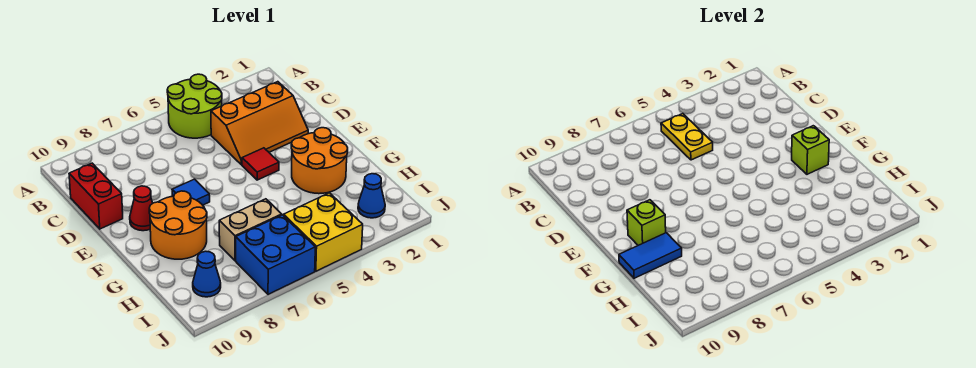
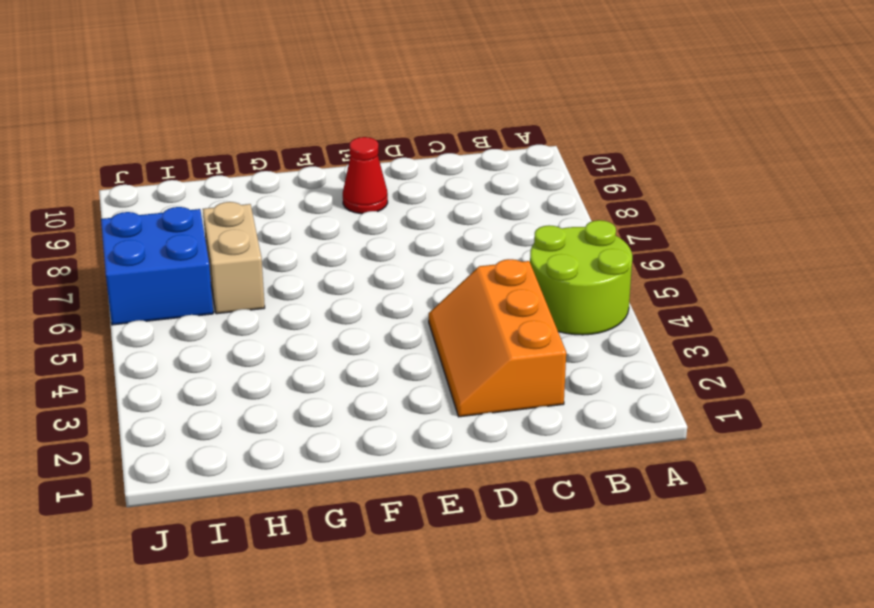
none -> red brick C10:D10 level 1
none -> red tile E4 level 1
none -> blue tile E7 level 1

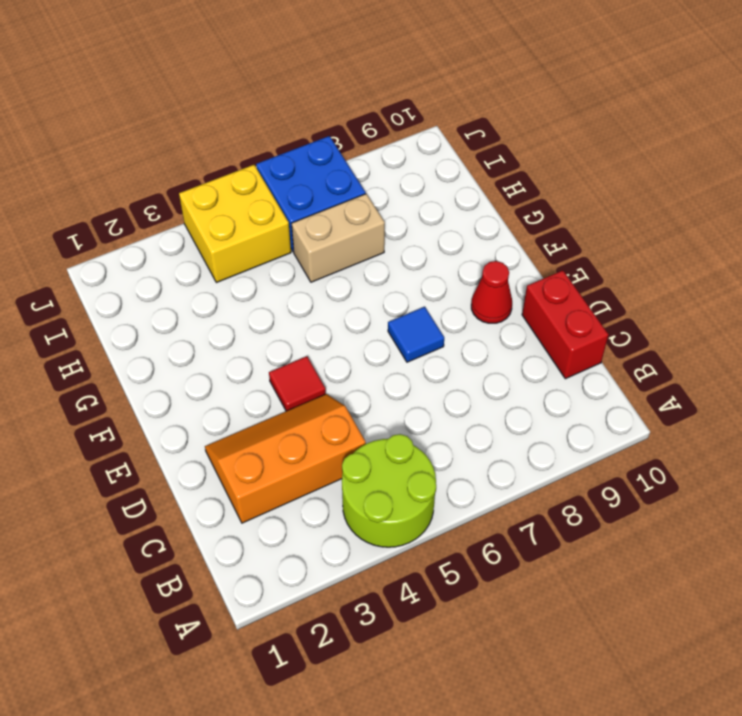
none -> orange round brick F2:G3 level 1
none -> orange round brick F8:G9 level 1
none -> blue cone I2 level 1

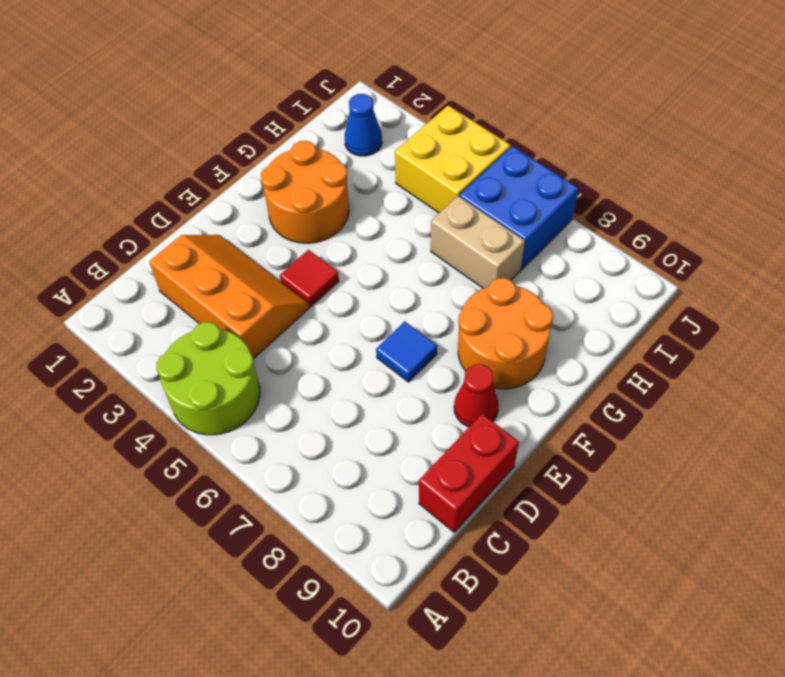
none -> blue cone I9 level 1
none -> yellow plate B5:C5 level 2
none -> lime brick F2 level 2

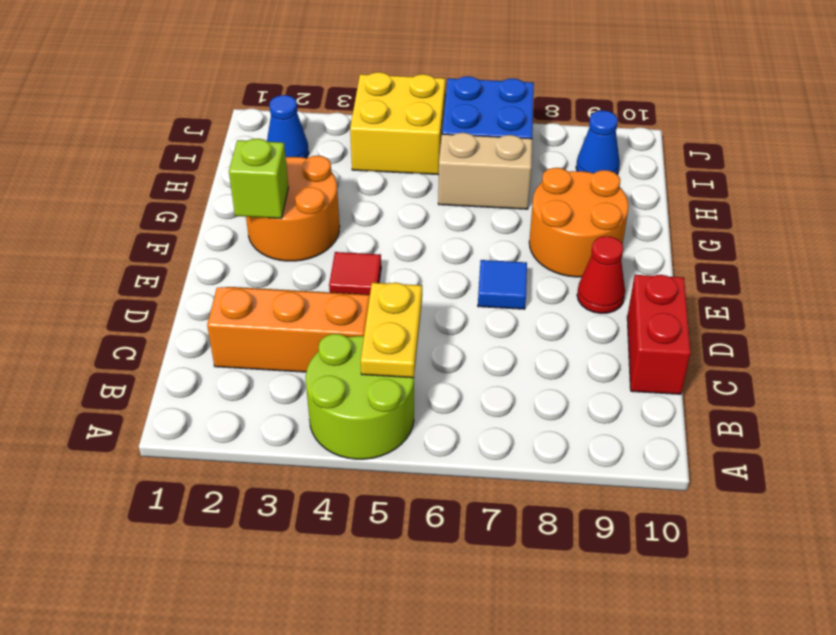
none -> lime brick F9 level 2
none -> blue tile G9:G10 level 2

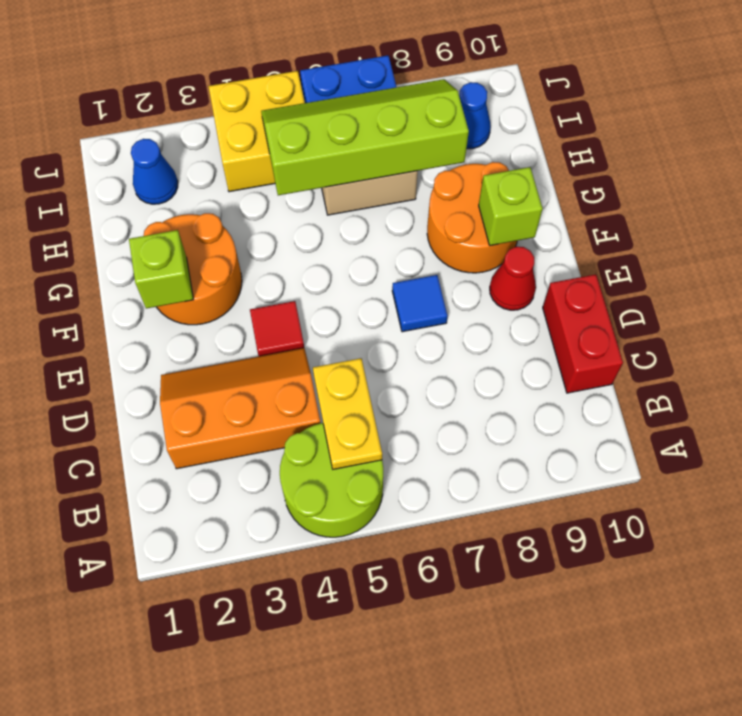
lime slope H5:I8 level 2 top H -> none
none -> blue tile G9:G10 level 2

